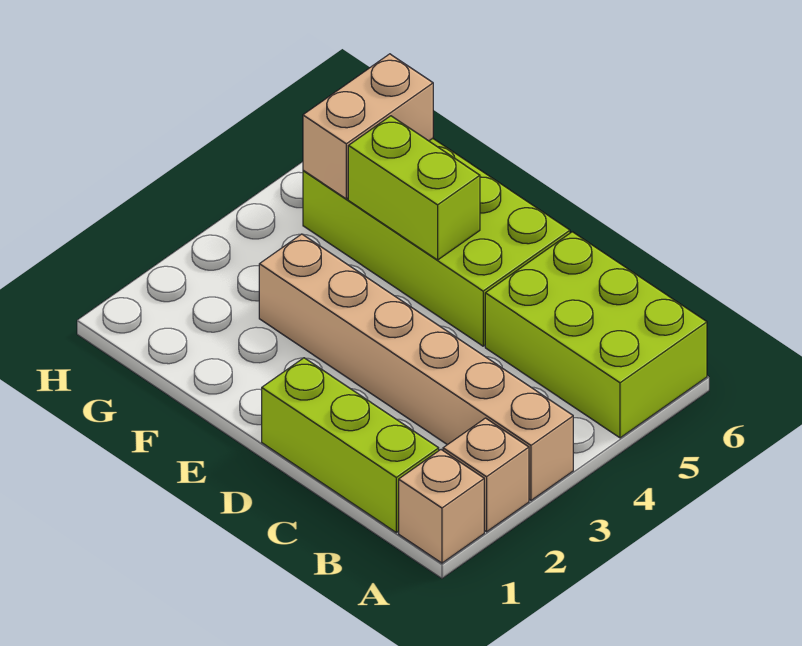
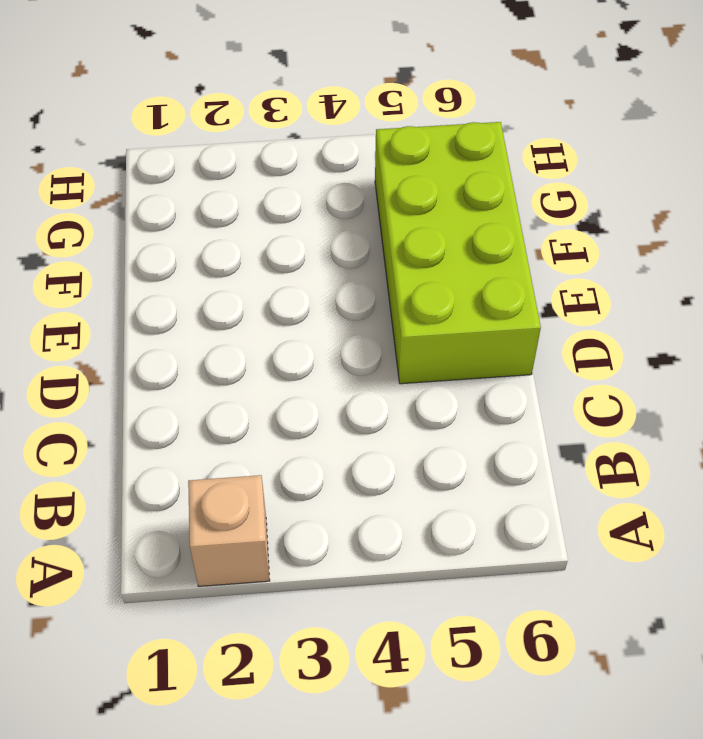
none -> tan brick A1 level 1
none -> tan brick A3:F3 level 1

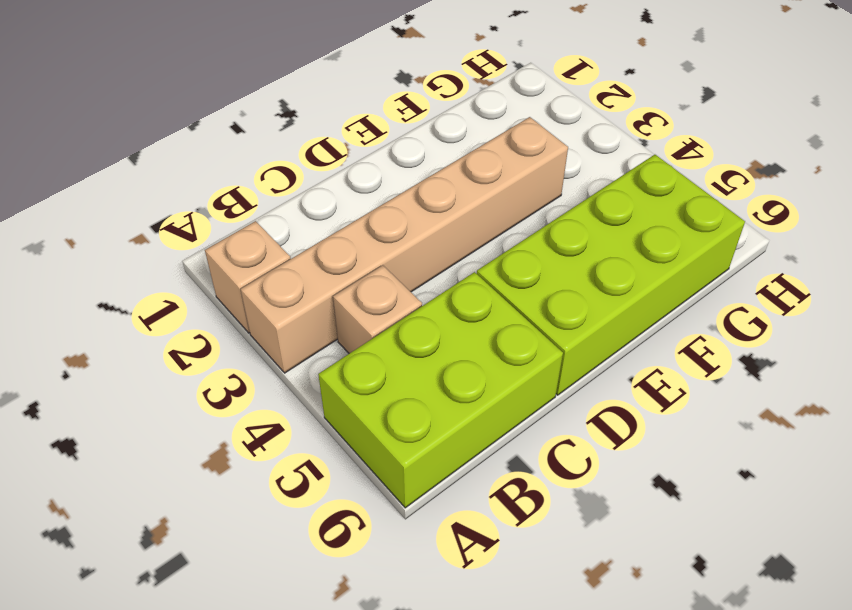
tan brick B4 level 1 -> tan brick A1 level 1
none -> lime brick B1:D1 level 1
none -> lime brick E5:F5 level 2

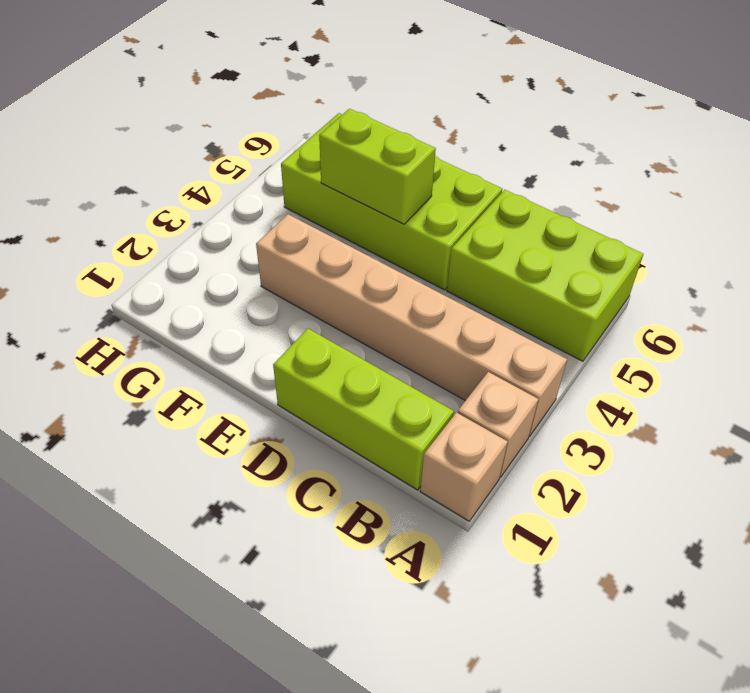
none -> tan brick G5:G6 level 2

